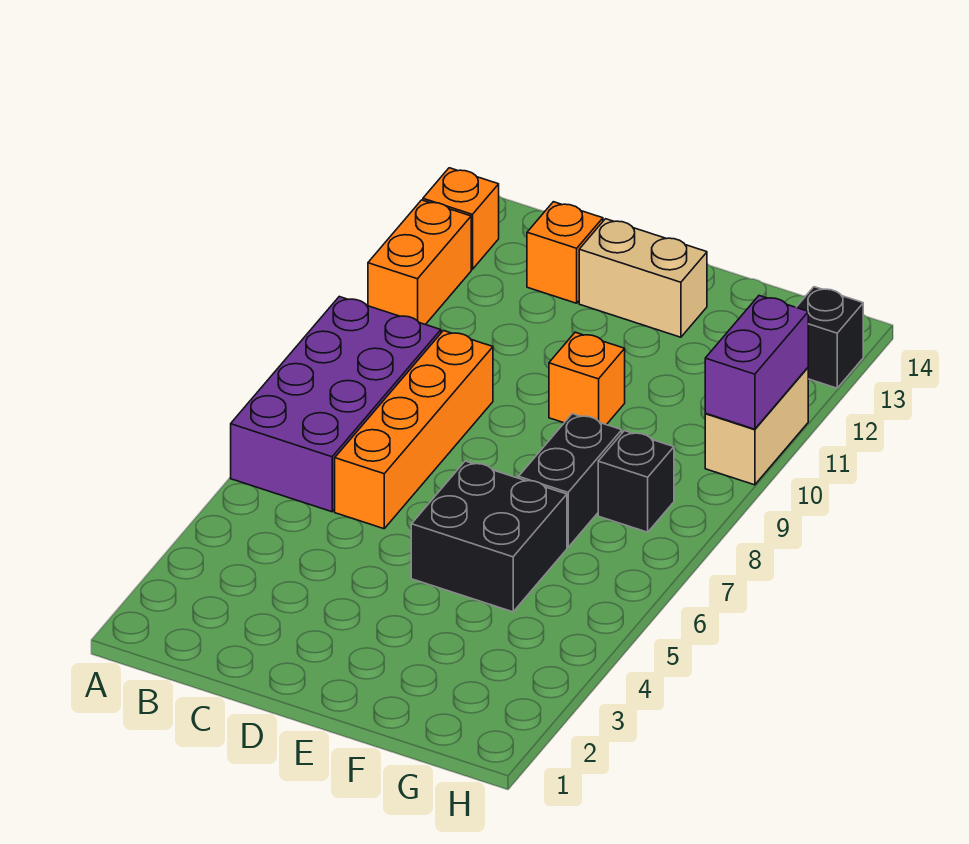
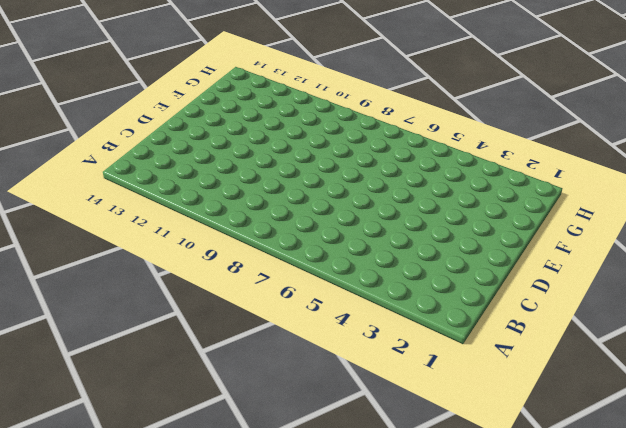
none -> purple brick A6:B9 level 1
none -> orange brick A11:A12 level 1
none -> orange brick A13 level 1

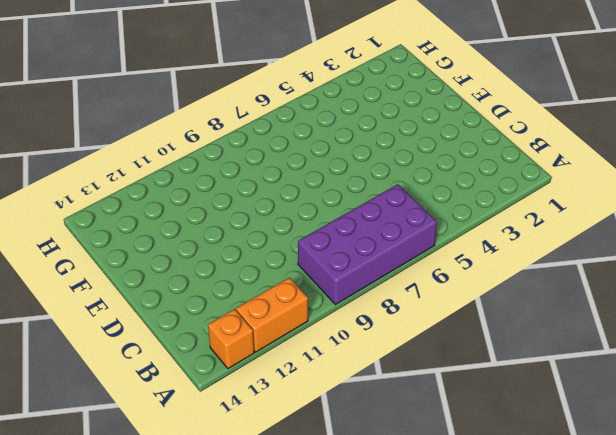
none -> orange brick C6:C9 level 1
none -> orange brick C13 level 1
none -> tan brick D13:E13 level 1

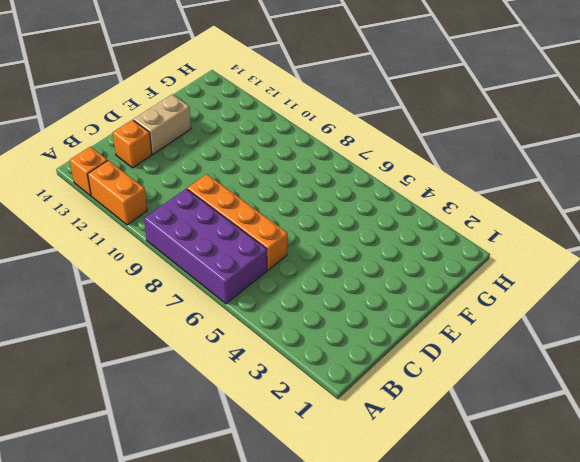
none -> black brick E5:F6 level 1
none -> orange brick E10 level 1
none -> black brick F7:F8 level 1

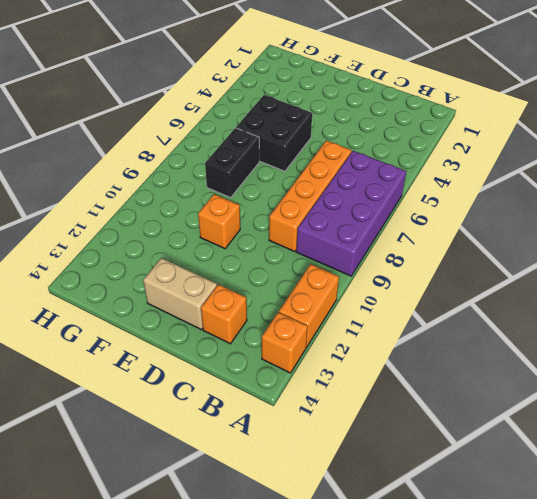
none -> black brick G8 level 1
none -> tan brick H10:H11 level 1
none -> black brick H13 level 1

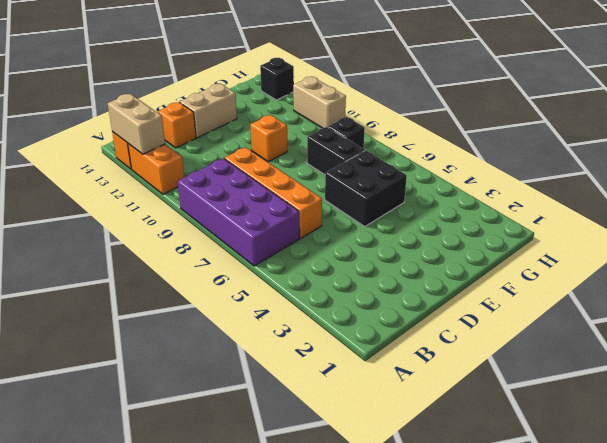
tan brick A12:A13 level 2 -> none
none -> purple brick H10:H11 level 2

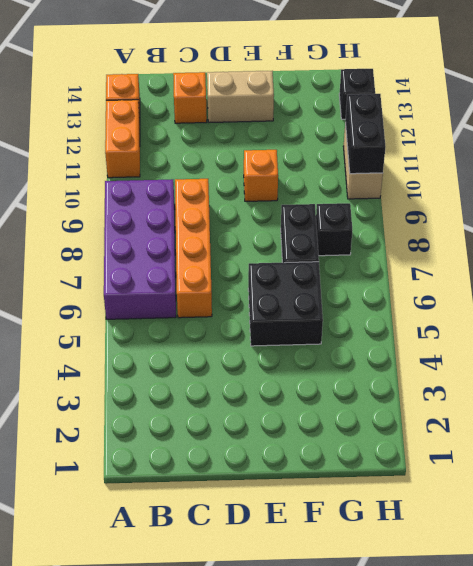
black brick H10:H11 level 2 -> purple brick H10:H11 level 2

